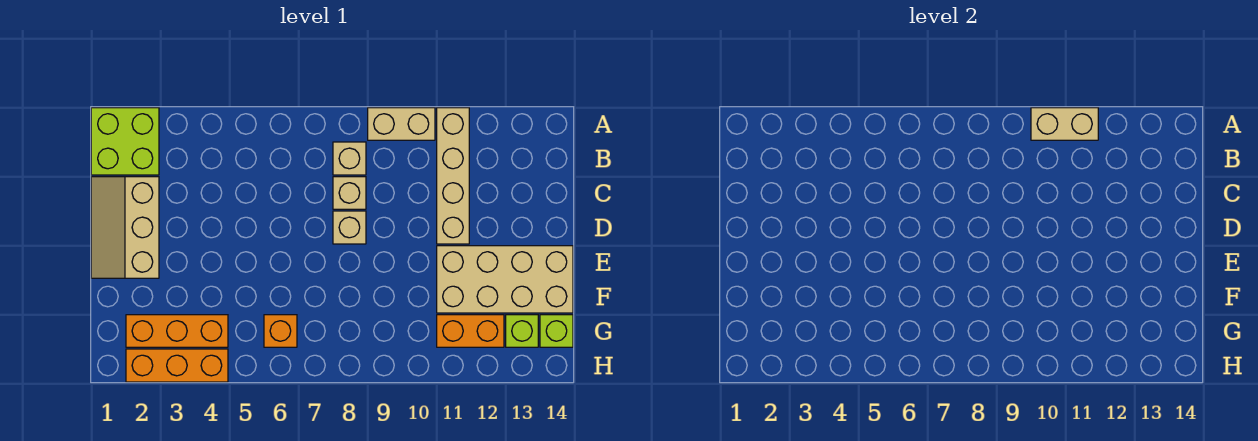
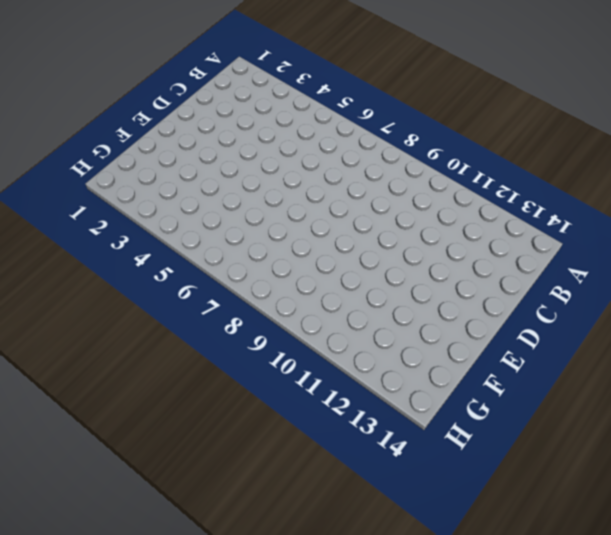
none -> lime brick A1:B2 level 1
none -> tan brick A9:A10 level 1
none -> tan brick A11:D11 level 1

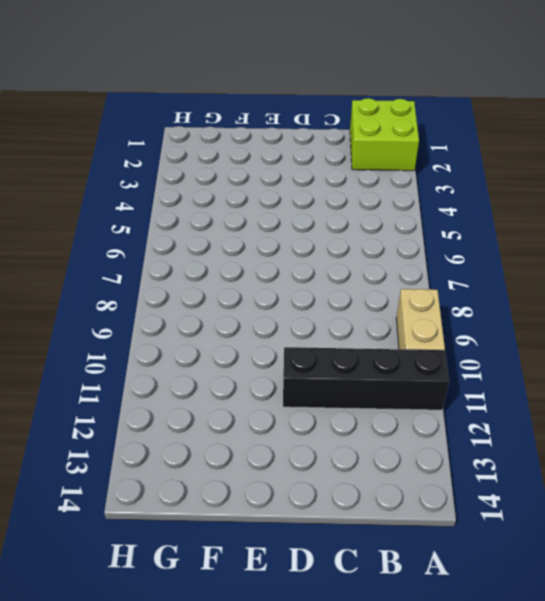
black brick A11:D11 level 1 -> tan brick A11:D11 level 1
none -> tan brick B8 level 1
none -> tan slope C1:E2 level 1 top 2
none -> tan brick C8 level 1

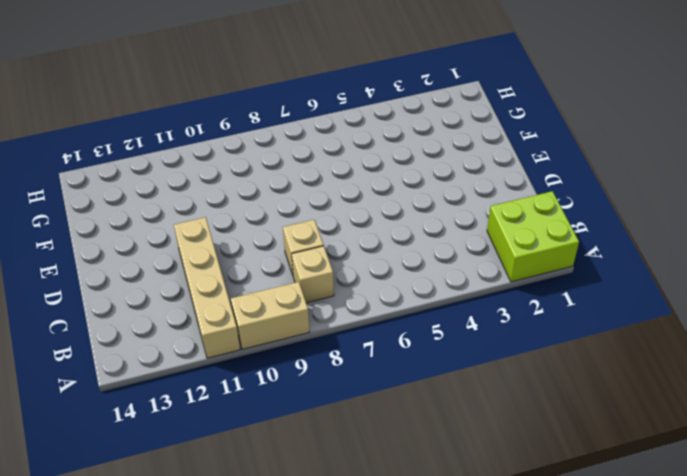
none -> tan slope C1:E2 level 1 top 2
none -> tan brick D8 level 1
none -> tan brick E11:F14 level 1

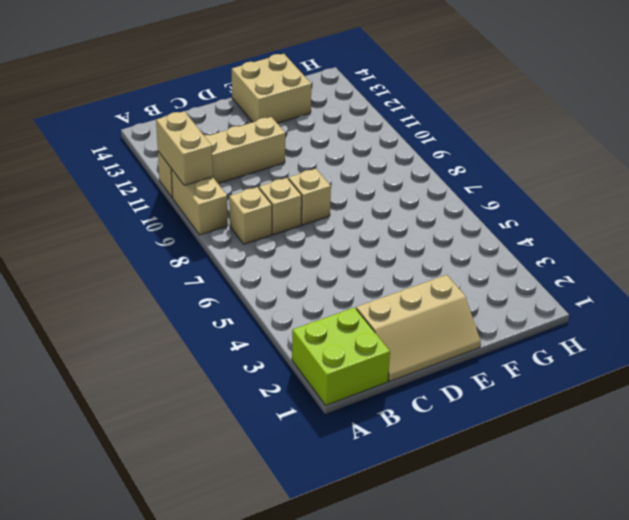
tan brick E13:F14 level 1 -> tan brick E11:F14 level 1
none -> orange brick G2:G4 level 1
none -> orange brick G6 level 1
none -> orange brick G11:G12 level 1

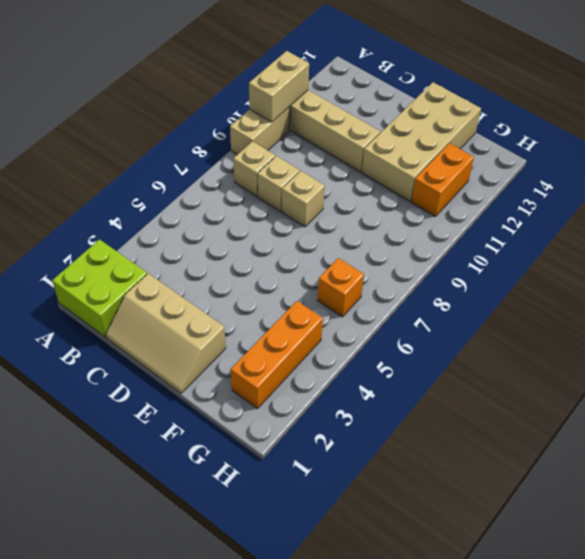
none -> lime brick G13 level 1
none -> lime brick G14 level 1
none -> orange brick H2:H4 level 1

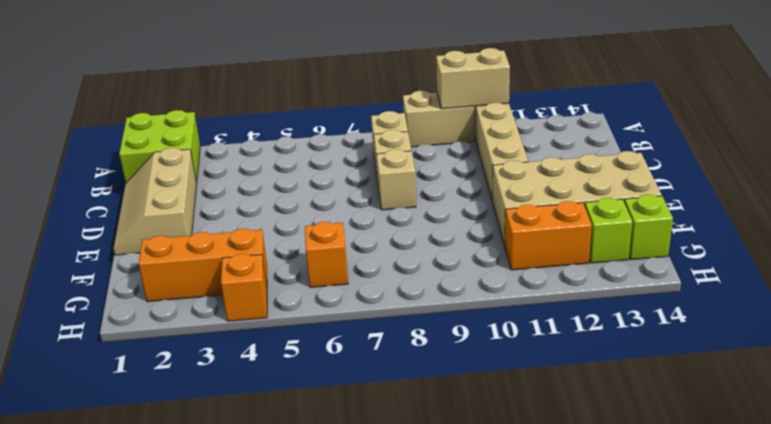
orange brick H4 level 1 -> orange brick H2:H4 level 1

